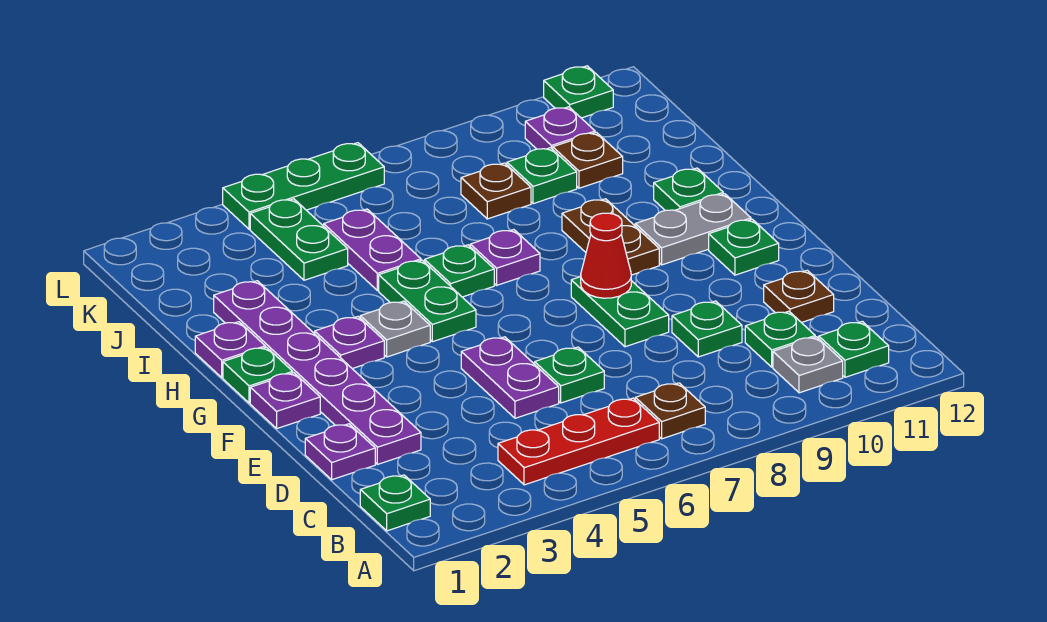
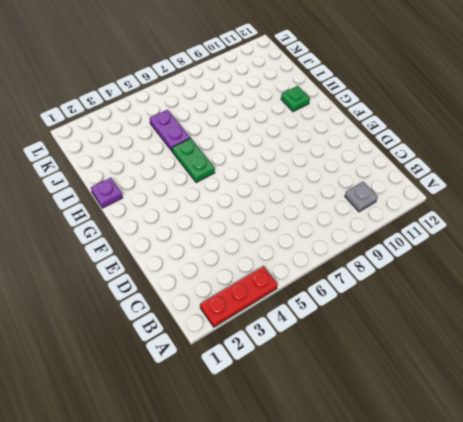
red plate A2:A4 level 1 -> red plate B4:B6 level 1
none -> green plate B1 level 1
none -> brown plate B7 level 1
none -> green plate B11 level 1
none -> green plate C10 level 1

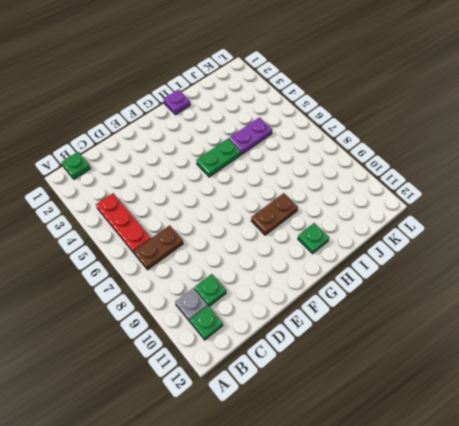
brown plate B7:C7 level 1 -> brown plate B7 level 1
none -> purple plate D1 level 1
none -> purple plate D2:I2 level 1
none -> purple plate D5:E5 level 1
none -> green plate D6 level 1

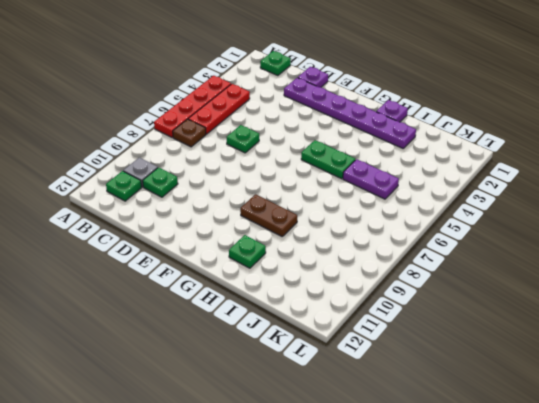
red plate A4:A7 level 1 -> none
none -> purple plate D5:E5 level 1
none -> green plate D9 level 1
none -> brown plate D11 level 1
none -> green plate E8:F8 level 1

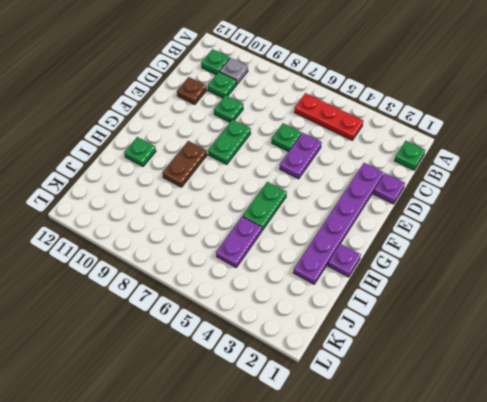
none -> brown plate B7 level 1
none -> purple plate F1 level 1
none -> green plate F11 level 1
none -> green plate G1 level 1

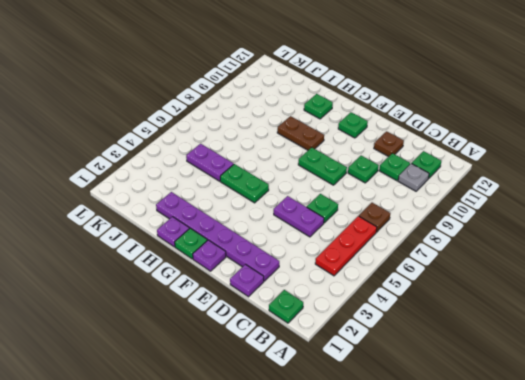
none -> purple plate G3 level 1
none -> grey plate G4 level 1
none -> grey plate G10:G11 level 1
none -> green plate H6 level 1

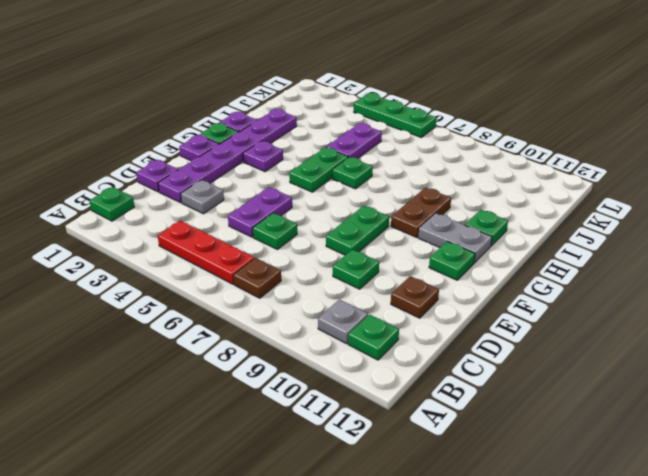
grey plate D3 level 1 -> grey plate G4 level 1
none -> green plate C10 level 1
none -> purple plate H7 level 1
none -> green plate J4:K4 level 1
none -> brown plate J8 level 1

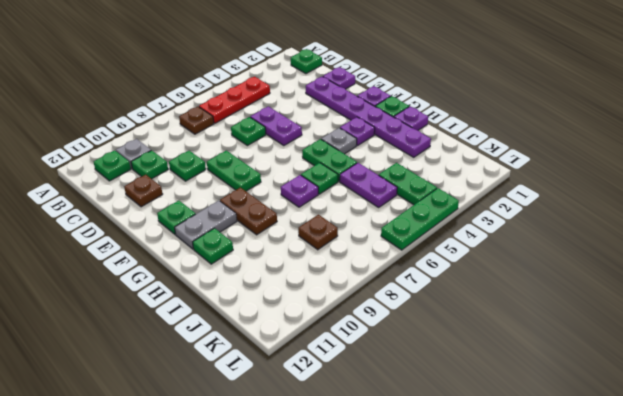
none -> green plate J9 level 1
none -> brown plate J10 level 1
none -> purple plate K10 level 1
none -> green plate L11 level 1

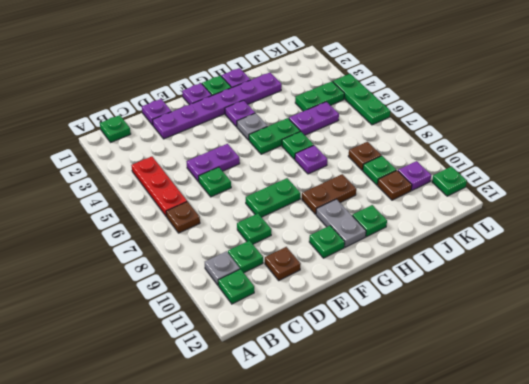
none -> red cone F8 level 2

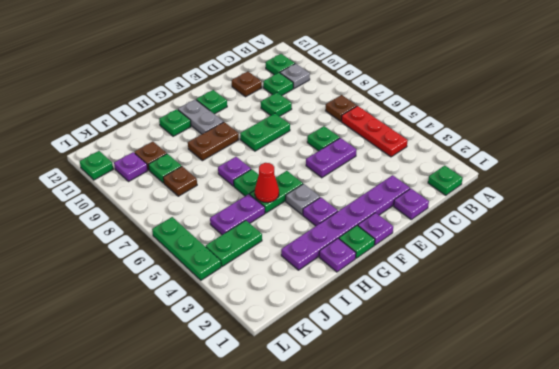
red cone H5 level 2 -> red cone F8 level 2

